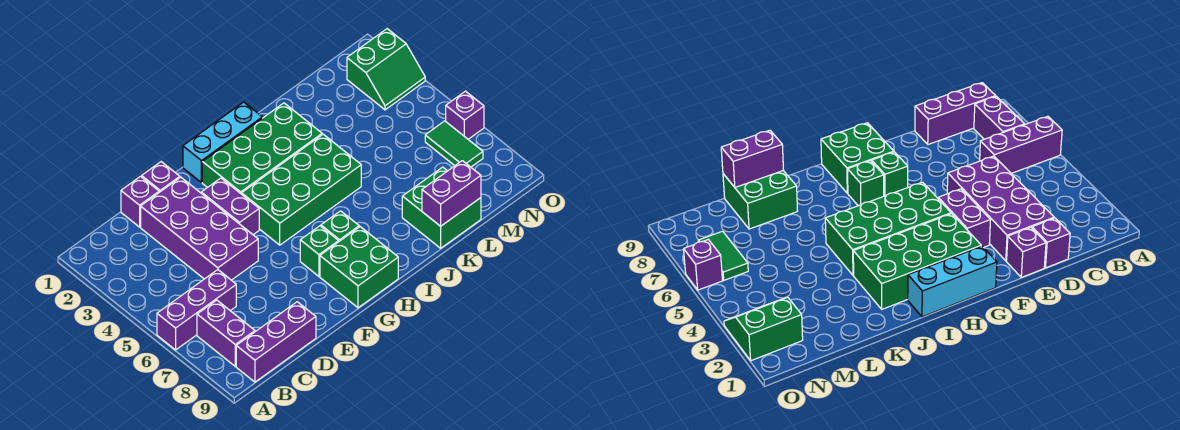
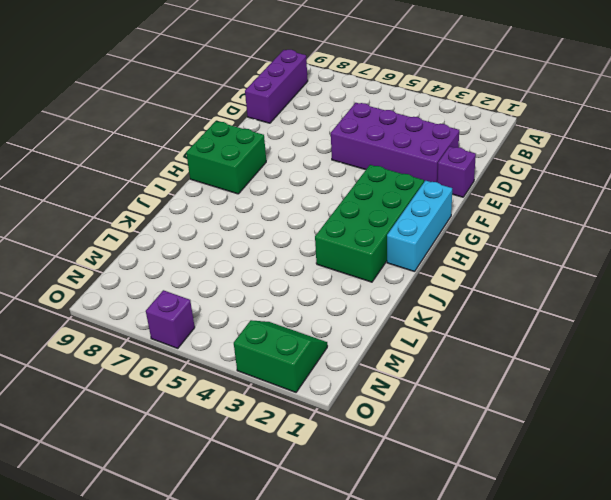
green slope N2:O3 level 1 top O -> green slope N2:O3 level 1 top 2
none -> purple brick A6:C6 level 1
none -> purple brick B7:B8 level 1
none -> purple brick D1 level 1

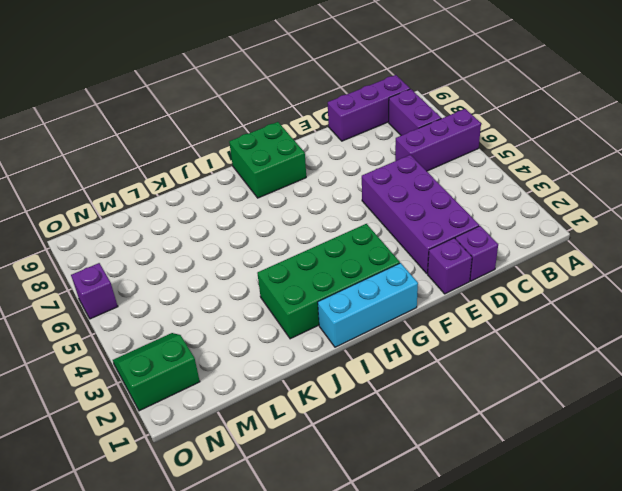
none -> purple brick F3:F4 level 1
none -> green brick G4:J5 level 1
none -> green brick G7 level 1

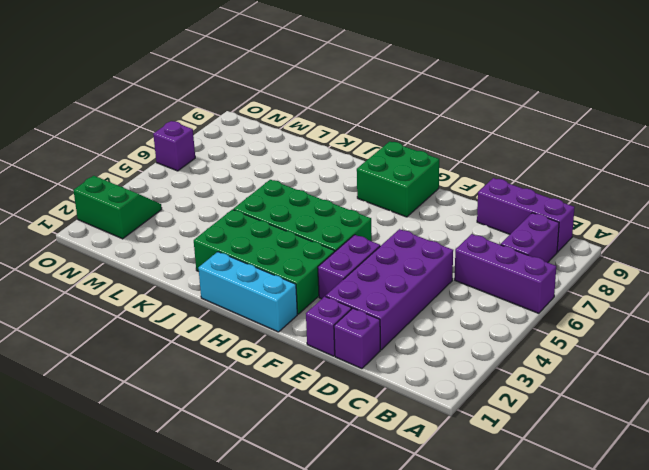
none -> green brick G7 level 1
none -> green brick H7 level 1
none -> green brick K8:L9 level 1

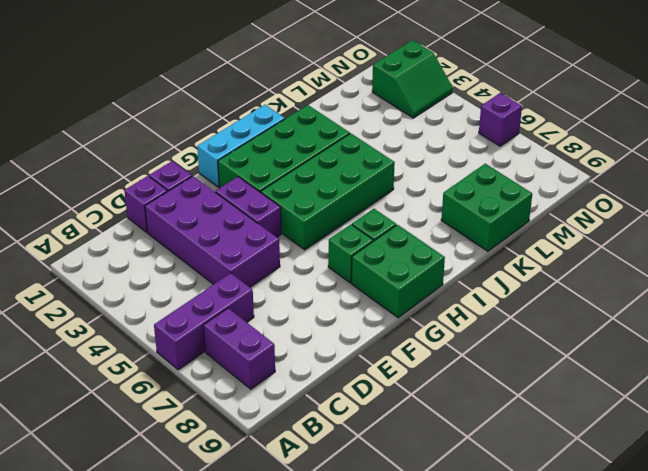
none -> purple brick B9:D9 level 1
none -> green tile N6:N7 level 1
none -> purple brick K9:L9 level 2

